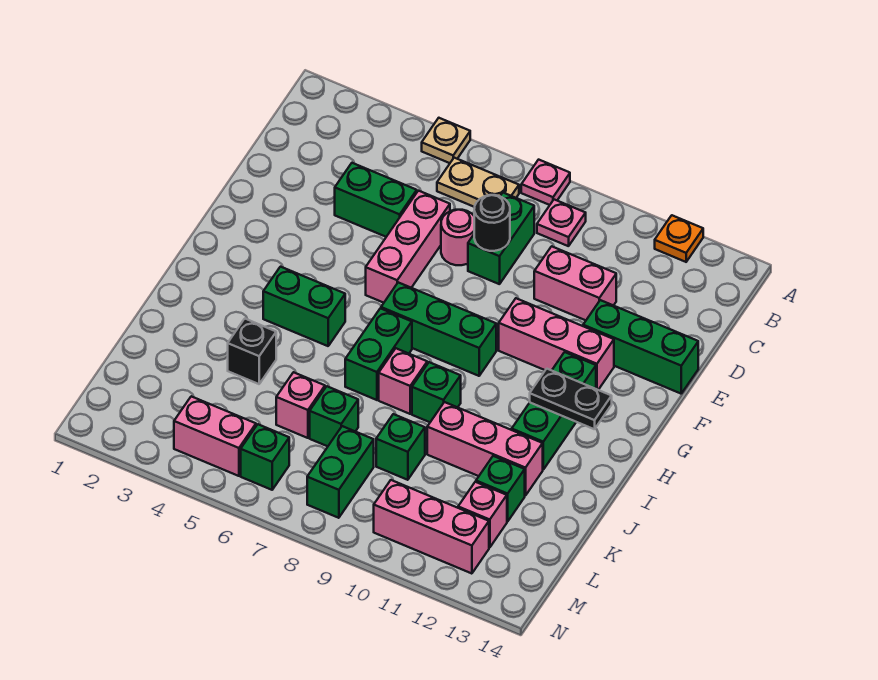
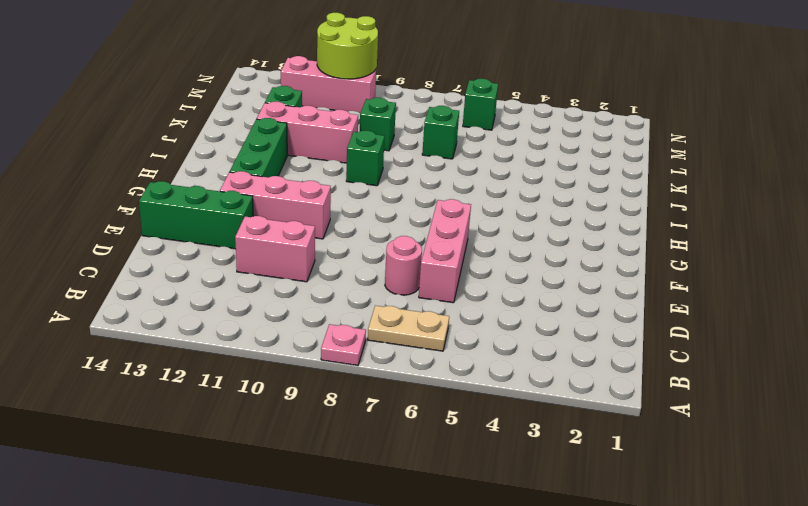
lime round brick M10:N11 level 2 -> none
none -> tan plate A5 level 1
none -> orange plate A12 level 1
none -> pink plate B9 level 1
none -> green brick C8:D8 level 1

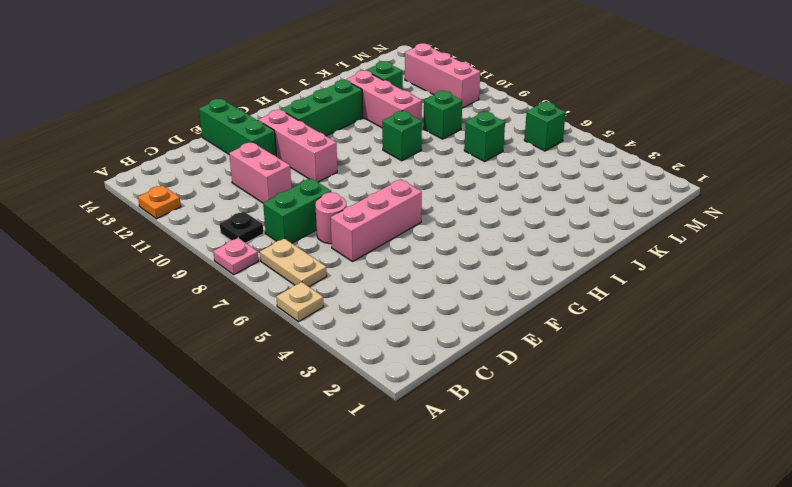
black plate B9 level 1 -> pink plate B9 level 1
none -> green brick D4:D5 level 1
none -> green brick G7:G9 level 1
none -> green brick H4:H5 level 1
none -> green brick H7:I7 level 1

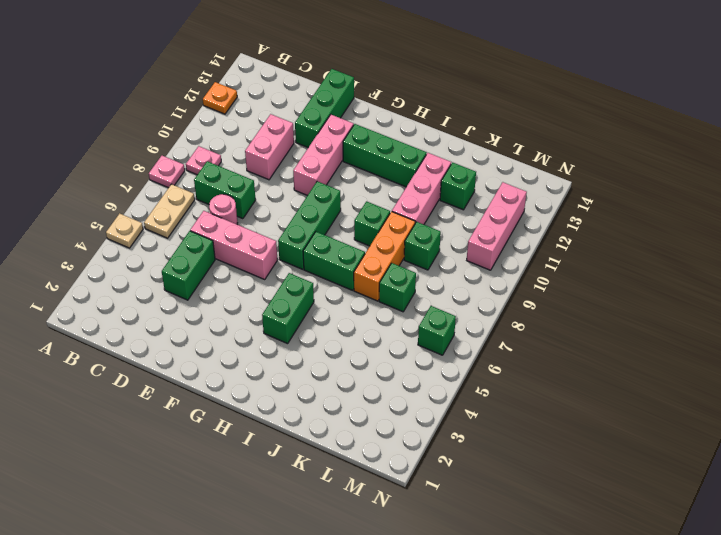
orange brick J7:J9 level 1 -> none
none -> pink brick I8 level 1
none -> black brick J4 level 1
none -> pink brick K6 level 1
none -> green brick L8:M8 level 1

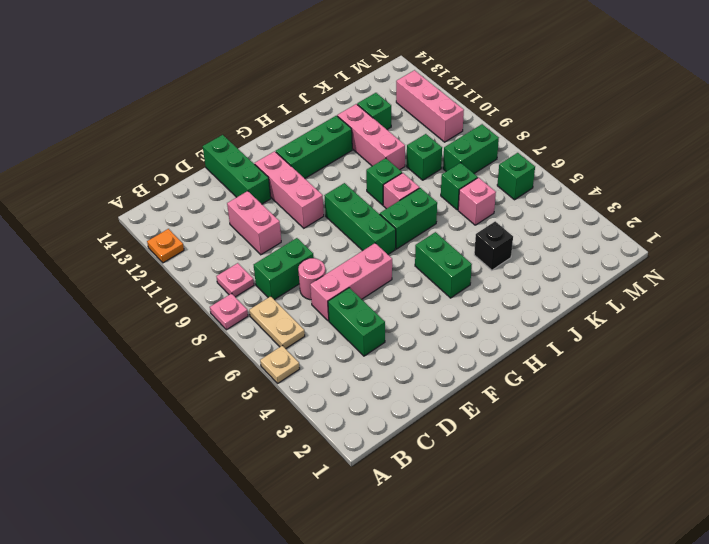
none -> pink brick L12 level 1
none -> pink brick M4:M5 level 1
none -> black round brick D8 level 2
none -> black plate H12:H13 level 2

